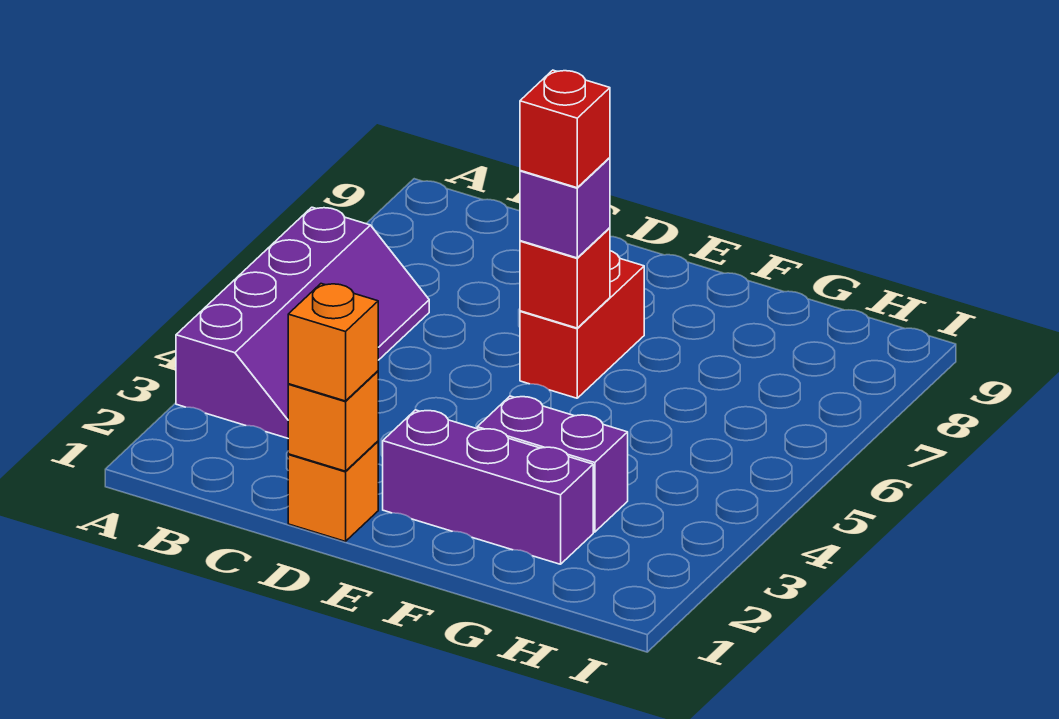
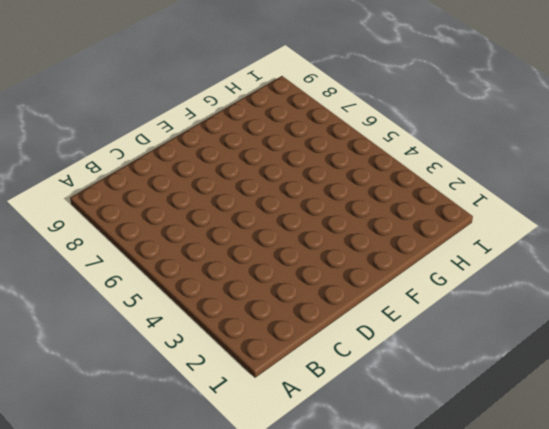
none -> purple slope A3:B6 level 1 top A
none -> orange brick D1 level 1

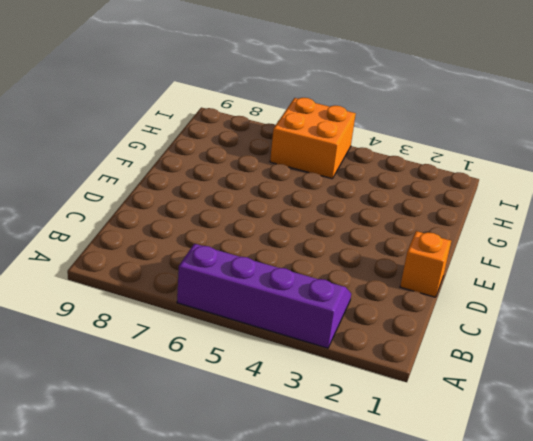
orange brick H5:I6 level 1 -> none
none -> purple brick E2:G2 level 1
none -> red brick E6:E7 level 1

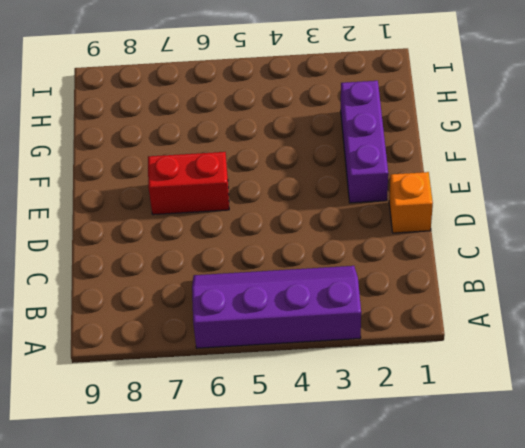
none -> purple brick F3:G3 level 1
none -> orange brick D1 level 2

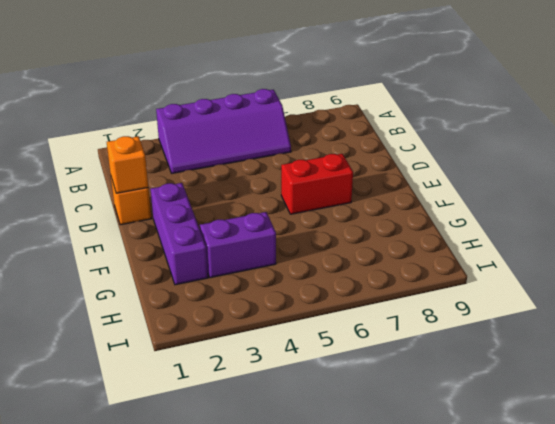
purple brick G3:G4 level 1 -> purple brick F3:G3 level 1
none -> red brick E6 level 2
none -> orange brick D1 level 3

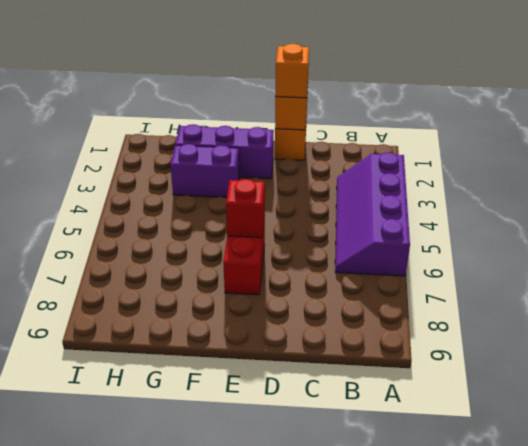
none -> purple brick E6 level 3
none -> red brick E6 level 4

